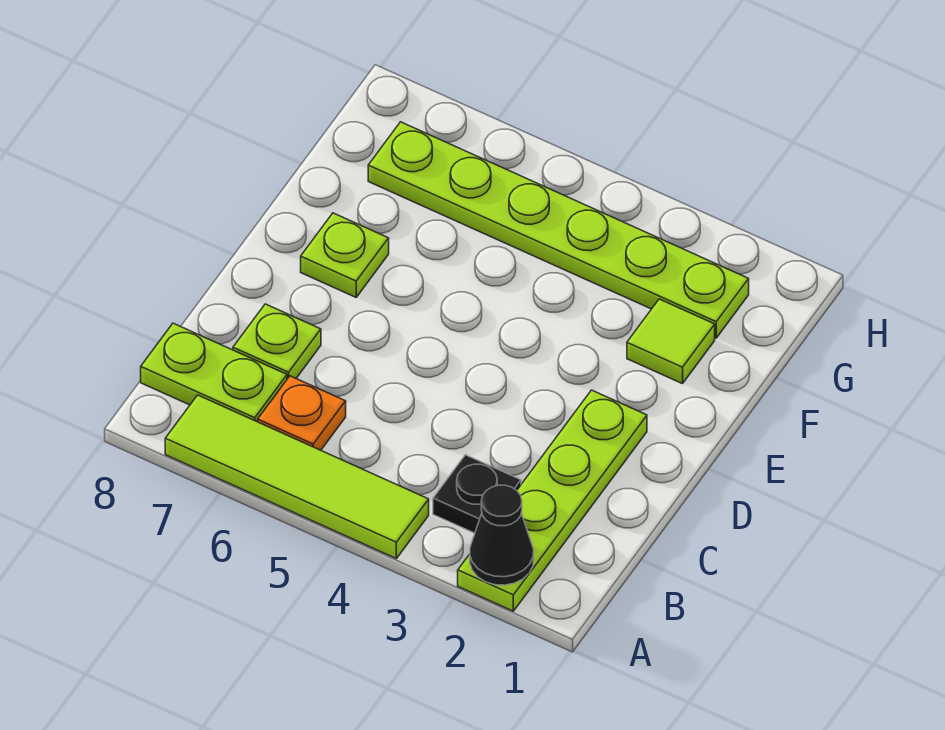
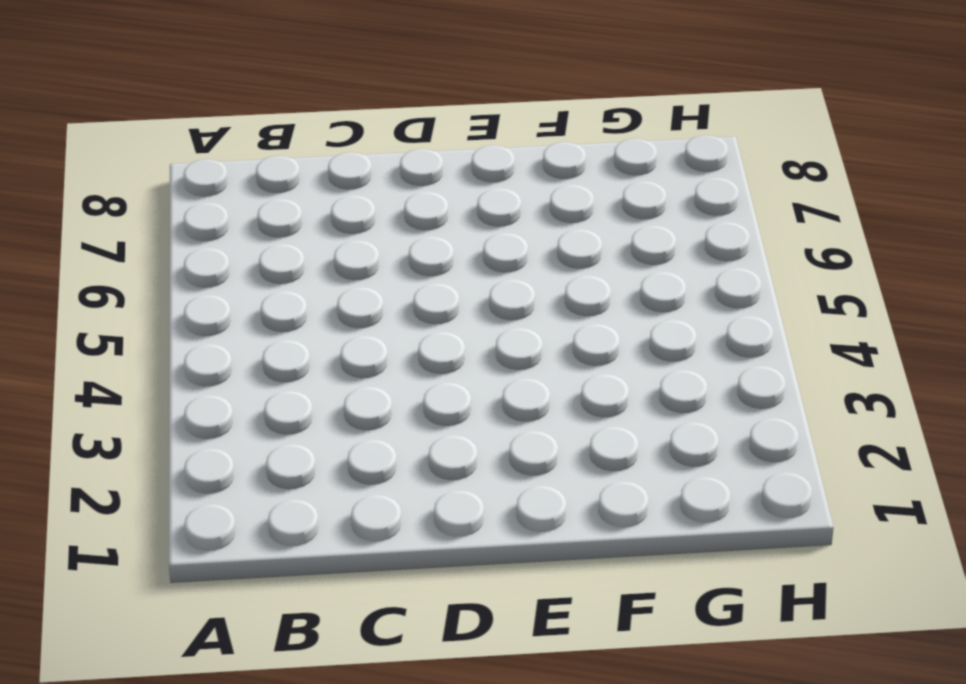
none -> lime plate A2:D2 level 1
none -> lime tile A4:A7 level 1

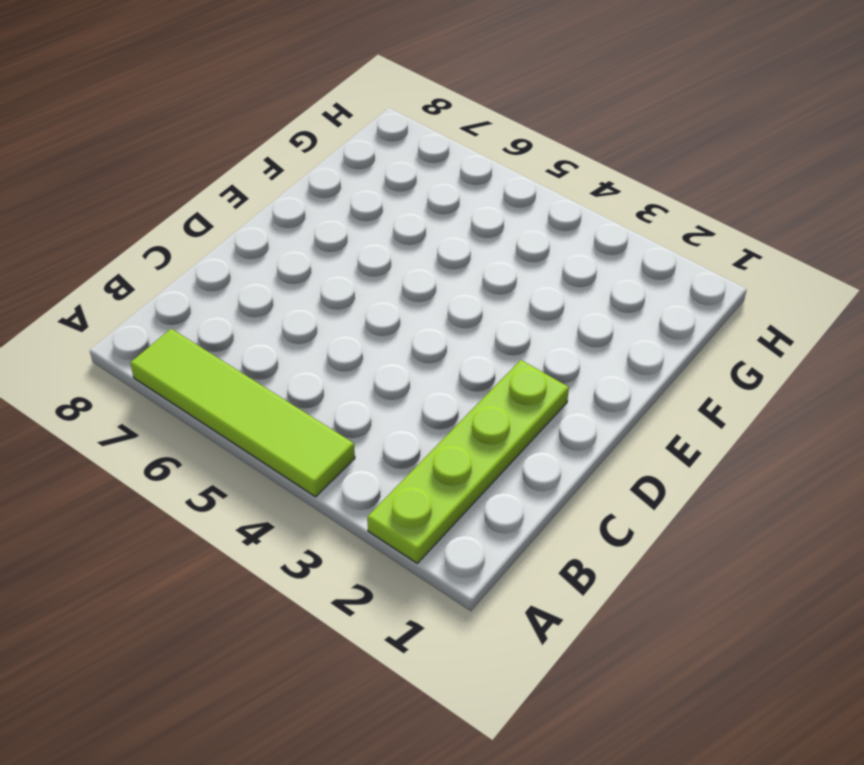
none -> black plate B3 level 1
none -> orange plate B6 level 1

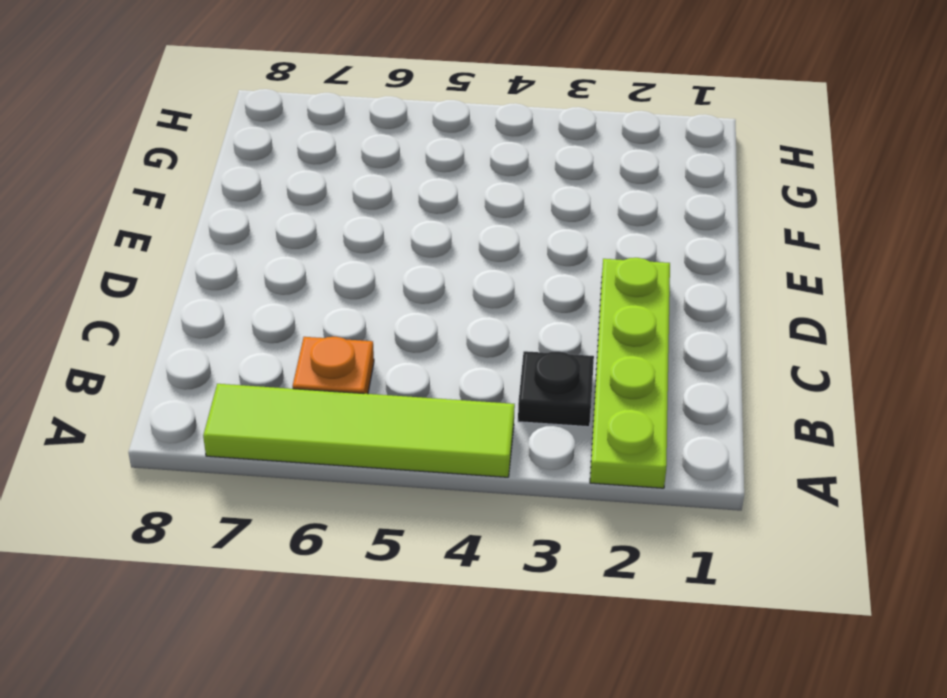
none -> lime plate B7:B8 level 1
none -> lime plate C7 level 1

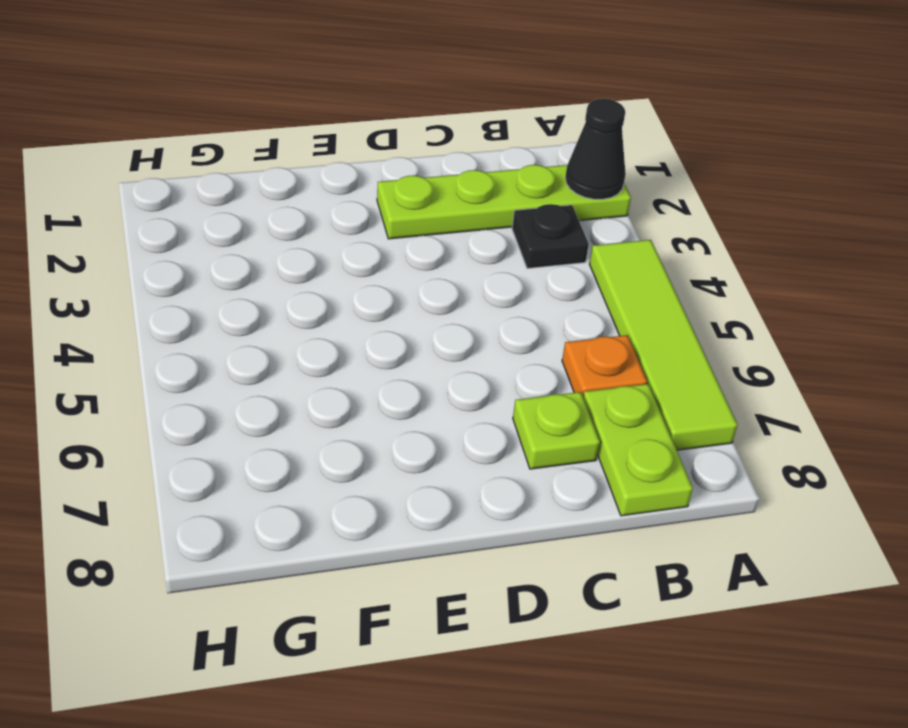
none -> lime plate E7 level 1
none -> lime tile F2 level 1

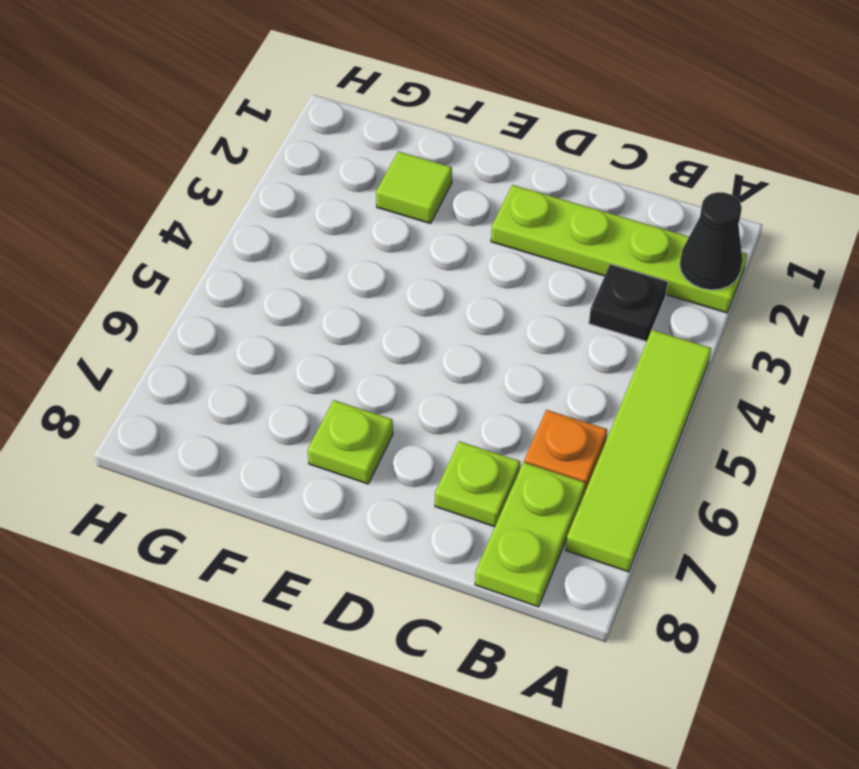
none -> lime plate G2:G7 level 1

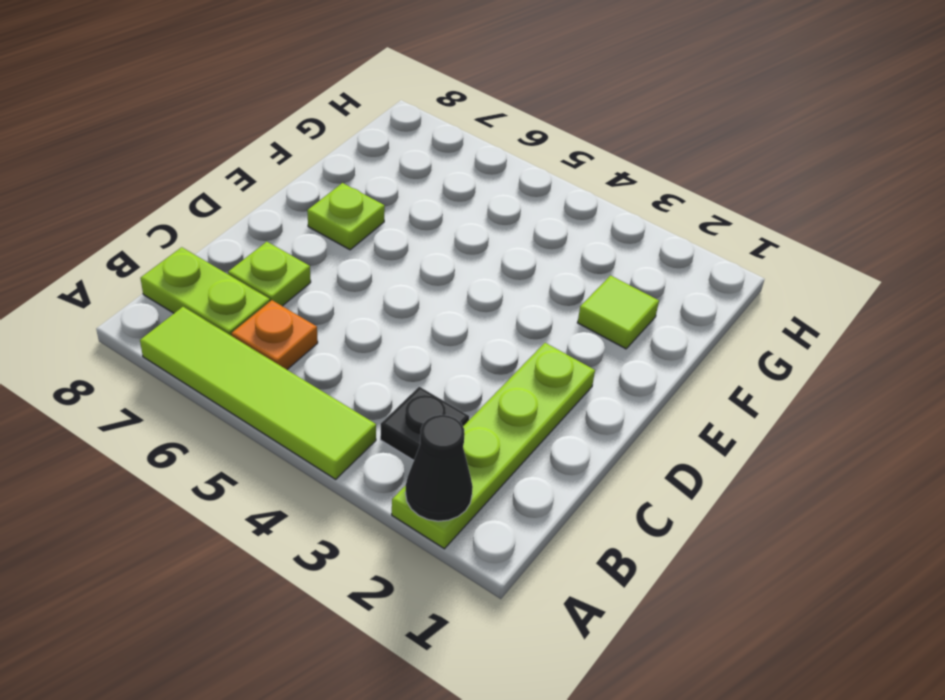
none -> lime plate G2:G7 level 1

